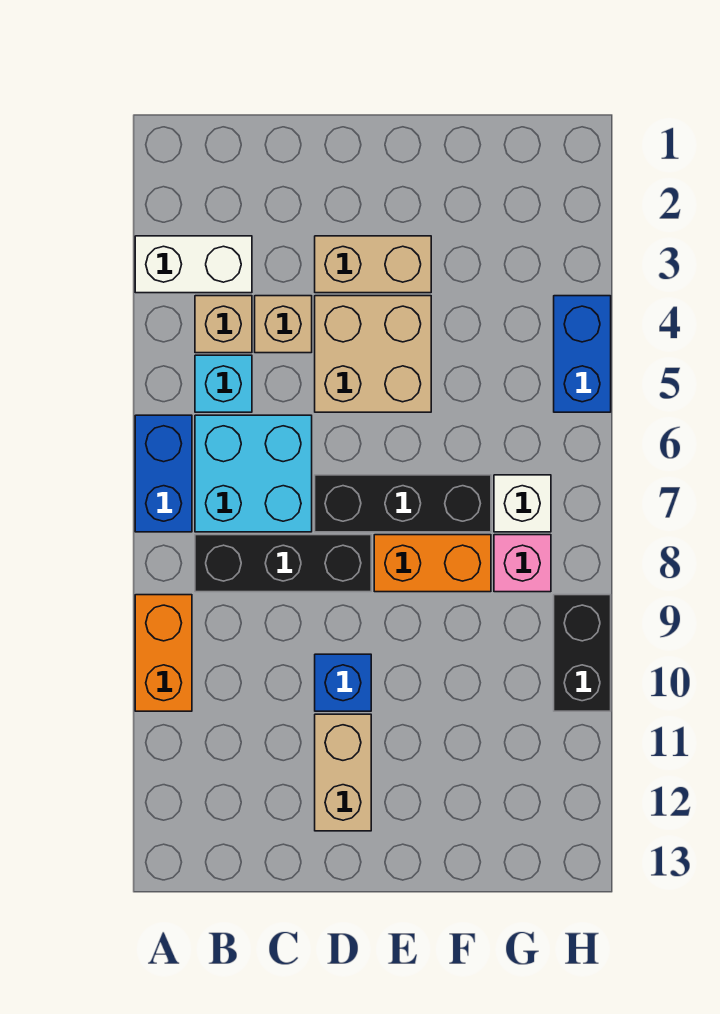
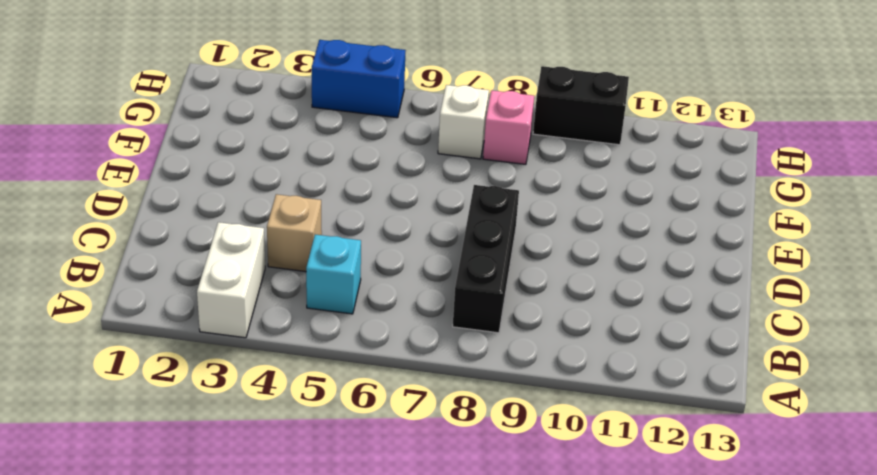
none -> blue brick A6:A7 level 1
none -> orange brick A9:A10 level 1
none -> tan brick B4 level 1

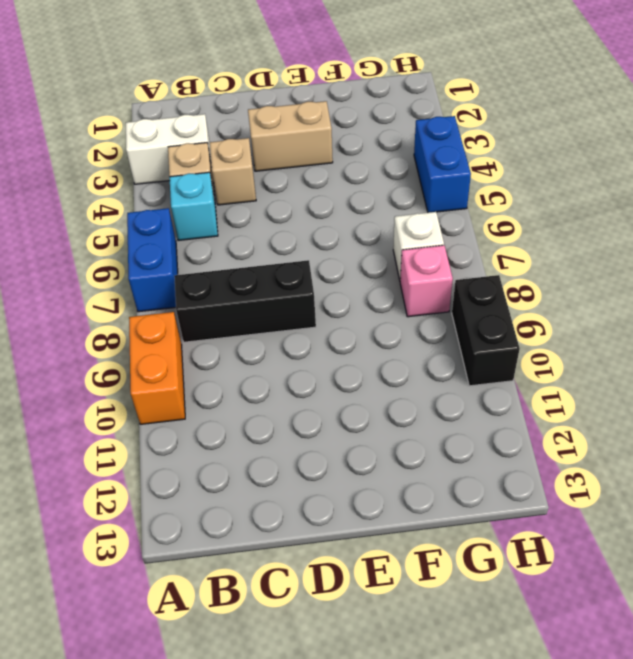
none -> cyan brick B6:C7 level 1
none -> tan brick D4:E5 level 1
none -> black brick D7:F7 level 1

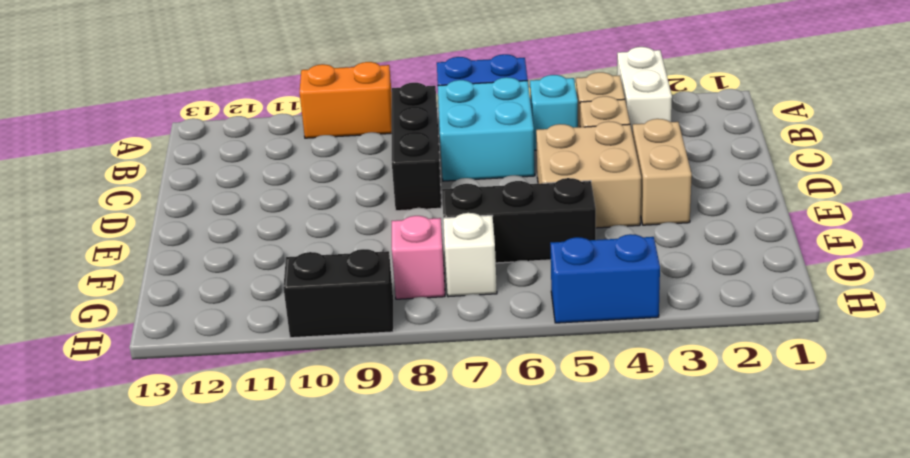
black brick F5:F7 level 1 -> black brick D7:F7 level 1
none -> blue brick D10 level 1
none -> tan brick D11:D12 level 1
none -> orange brick E8:F8 level 1

